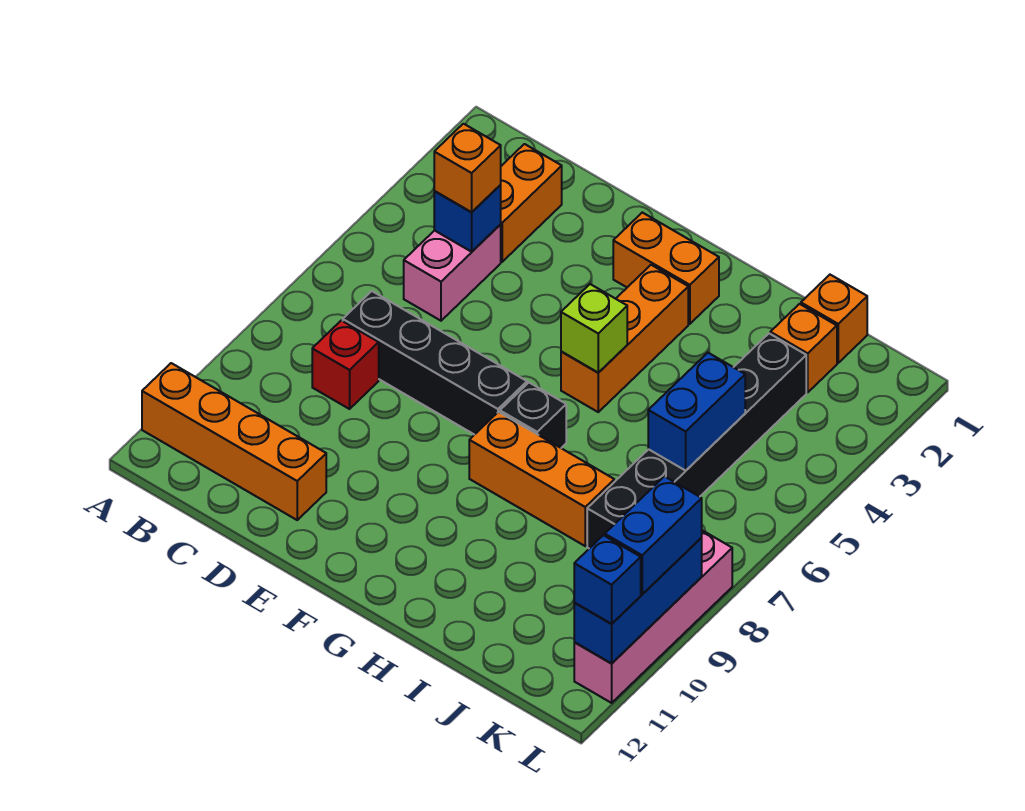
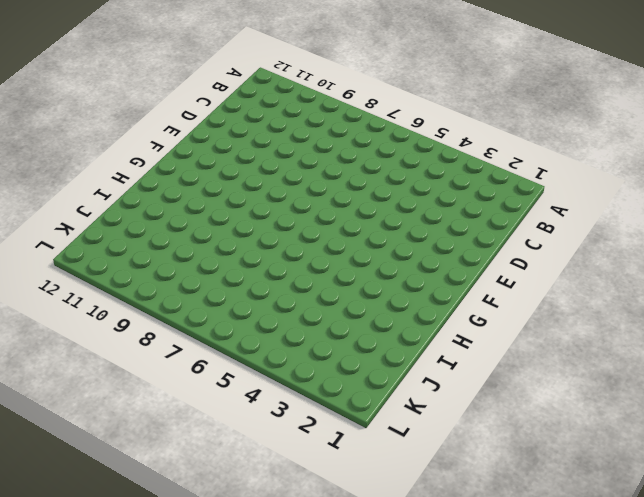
none -> orange brick A11:D11 level 1
none -> orange brick C2:C3 level 1
none -> pink brick C4:C5 level 1

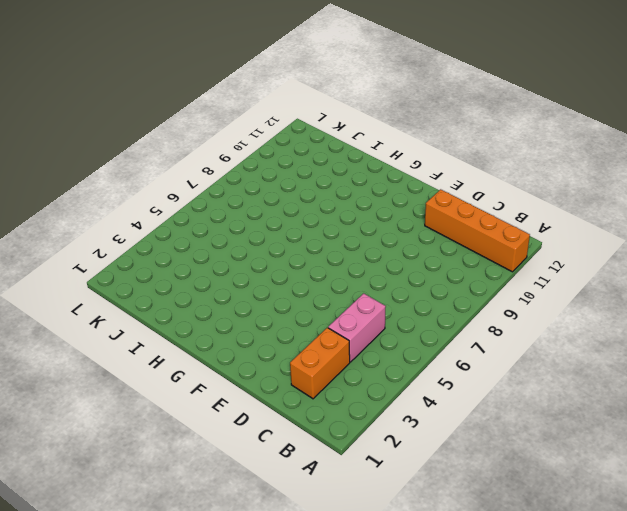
none -> black brick C7:F7 level 1
none -> red brick C8 level 1
none -> orange brick F2:G2 level 1

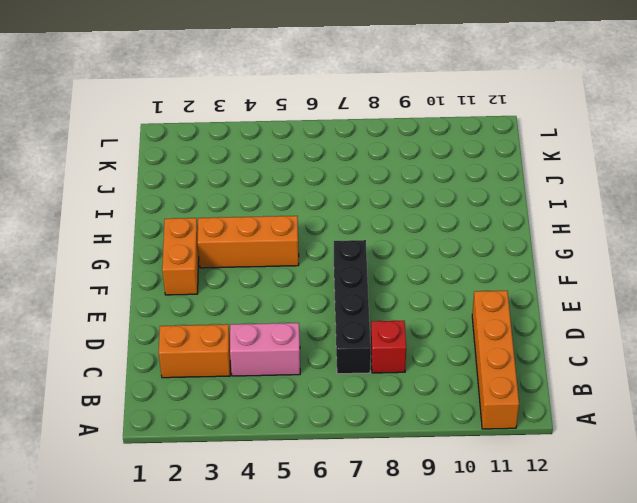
none -> black brick G7 level 1
none -> orange brick G8:I8 level 1
none -> orange brick J1 level 1

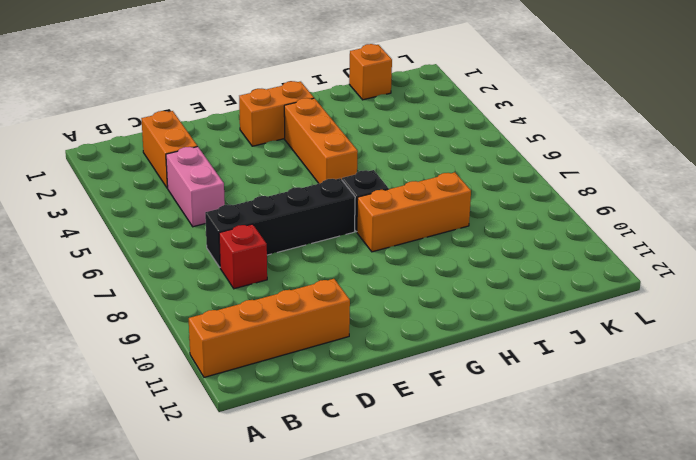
none -> orange brick J2 level 1
none -> black brick J3:J8 level 1
none -> pink brick L8:L11 level 1

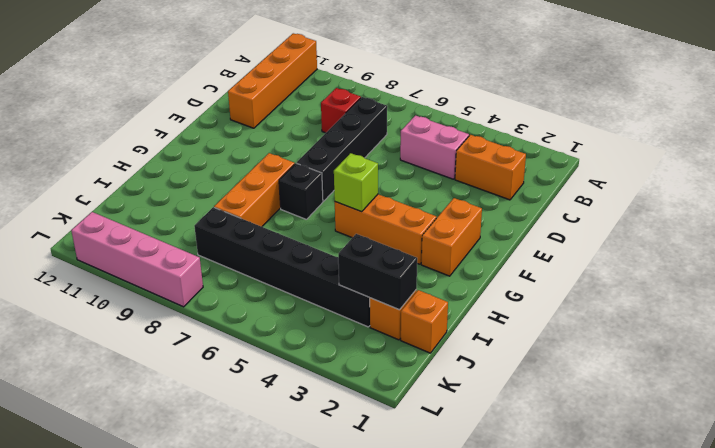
black brick J2:J3 level 2 -> none
none -> blue brick C4 level 2
none -> blue brick J5:J6 level 2
none -> blue brick L9:L11 level 2

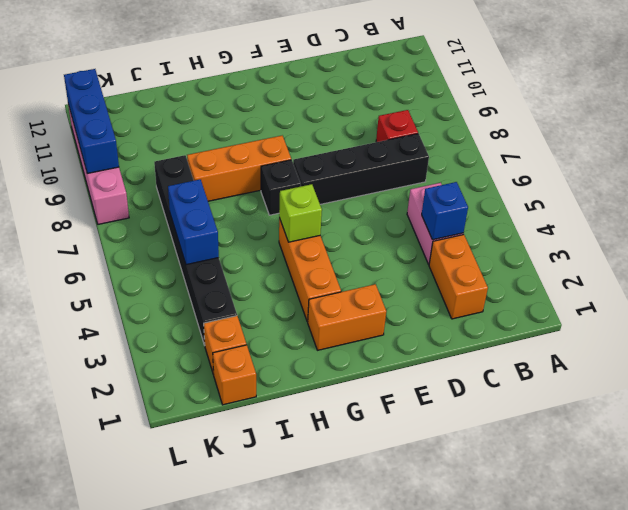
none -> orange brick A11:D11 level 1
none -> orange brick C4 level 3
none -> blue brick L9:L10 level 3

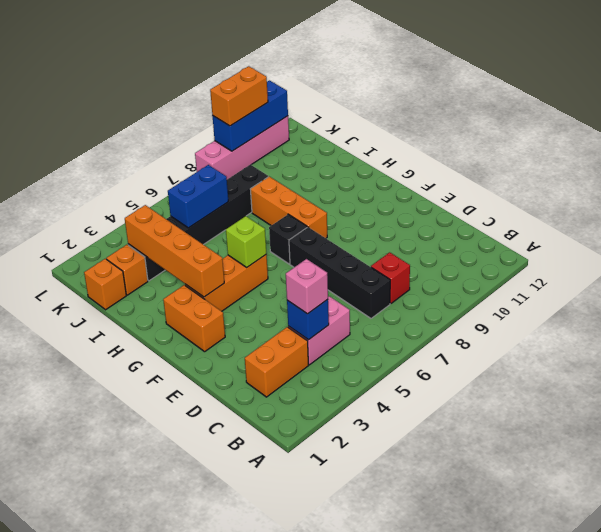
pink brick C4 level 3 -> orange brick C4 level 3
orange brick G3:J3 level 2 -> orange brick A11:D11 level 1
orange brick L9:L10 level 3 -> blue brick L9:L10 level 3
none -> blue brick L11 level 3

